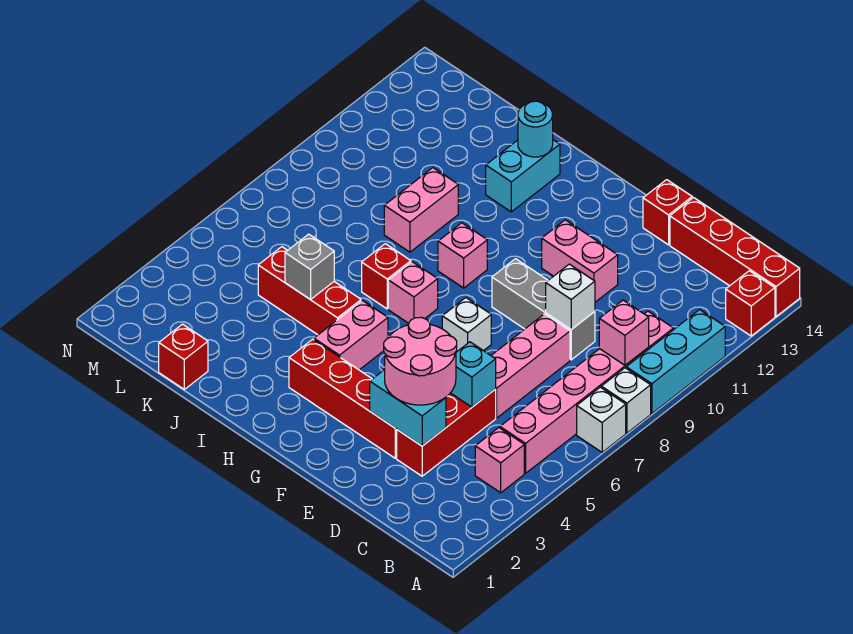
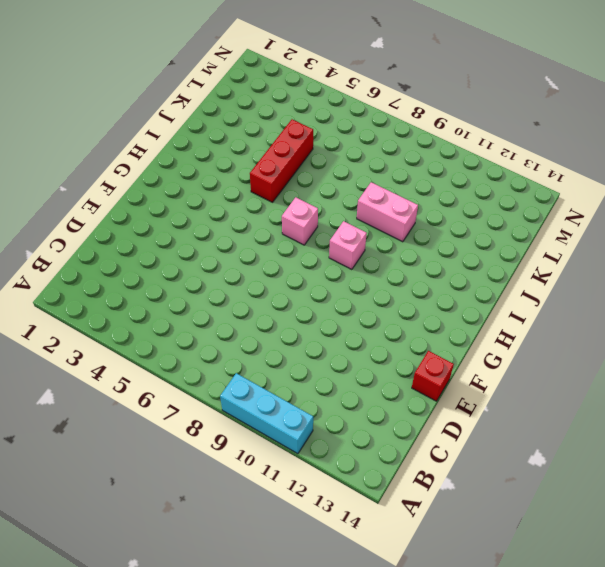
none -> white brick A7 level 1
none -> white brick A8 level 1
none -> red brick A13 level 1

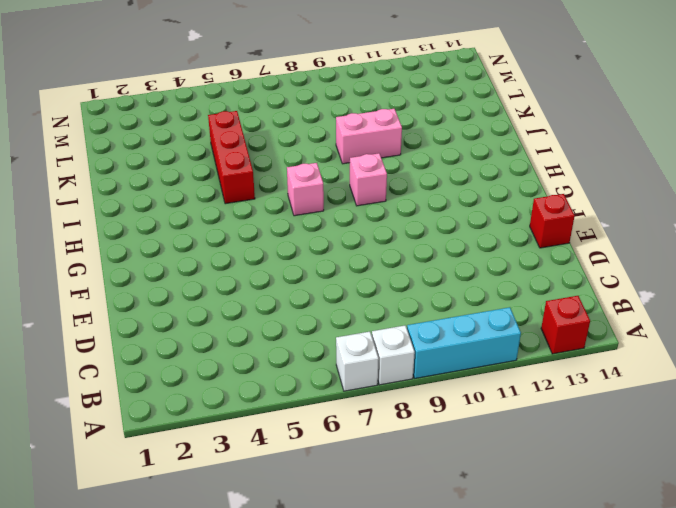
none -> red brick A14:D14 level 1
none -> pink brick B4 level 1
none -> pink brick B5:B10 level 1

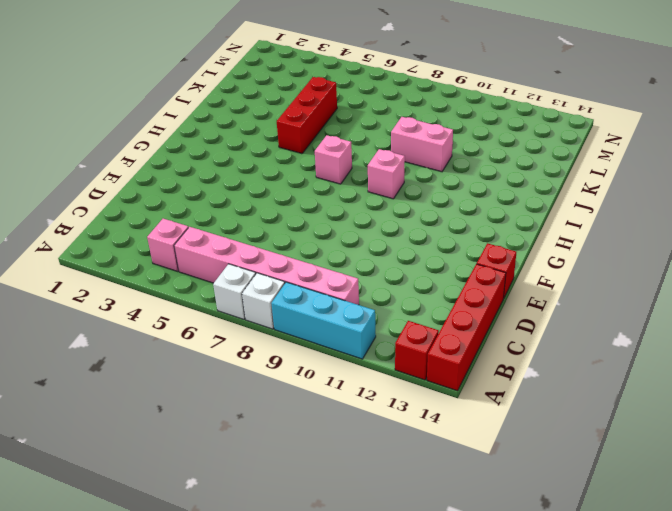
none -> red brick D3:D5 level 1
none -> pink brick D6:D8 level 1
none -> grey brick D9:F9 level 1

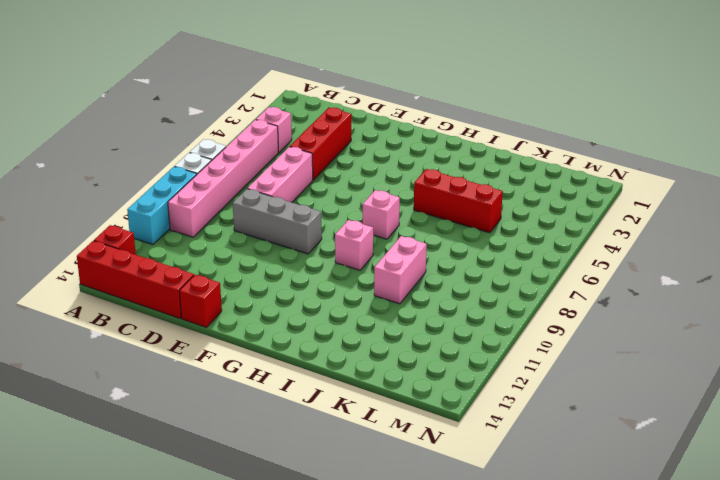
none -> red brick E3:H3 level 1
none -> pink brick E11:F11 level 1
none -> white brick F7 level 1

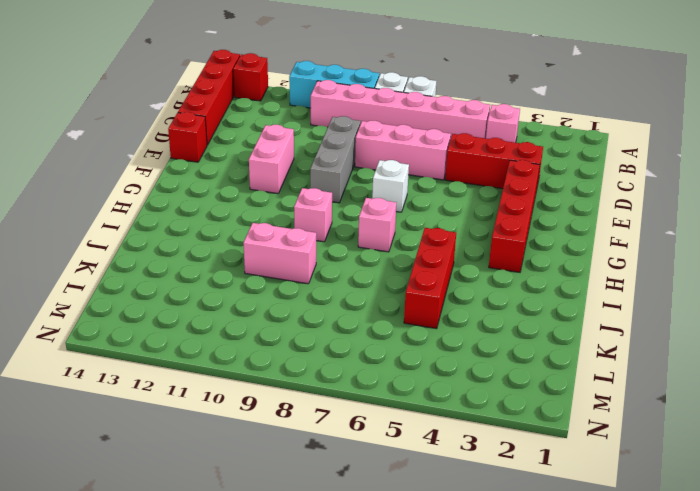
none -> pink brick H4:H5 level 1
none -> red brick I7 level 1
none -> cyan brick I12:I13 level 1

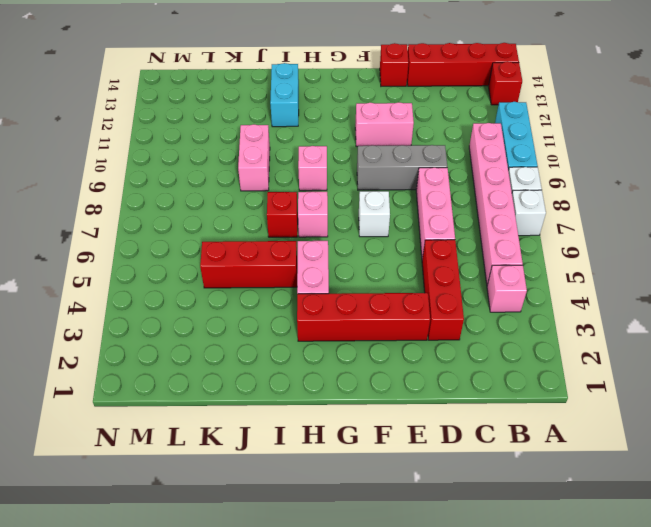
none -> red brick K1 level 1
none -> pink brick B9 level 2
none -> cyan brick D3:E3 level 2

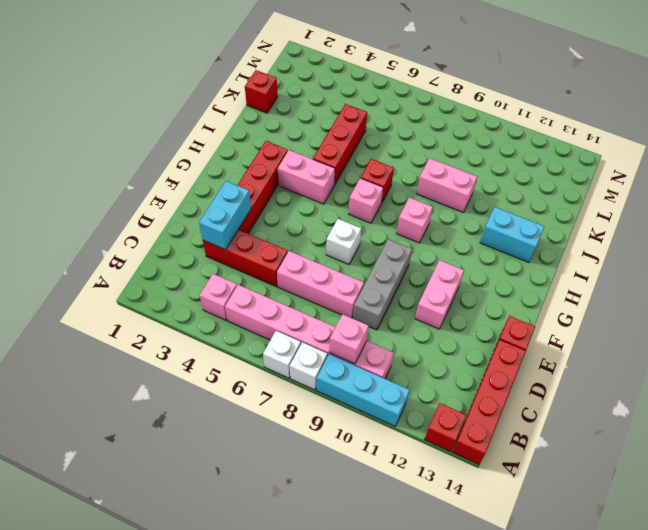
none -> cyan brick D5 level 2
none -> white brick D9 level 2
none -> cyan round brick I13 level 2

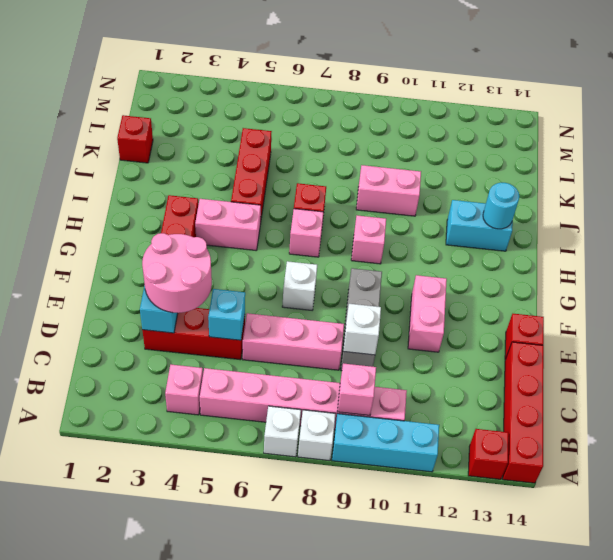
none -> grey brick J5 level 2

